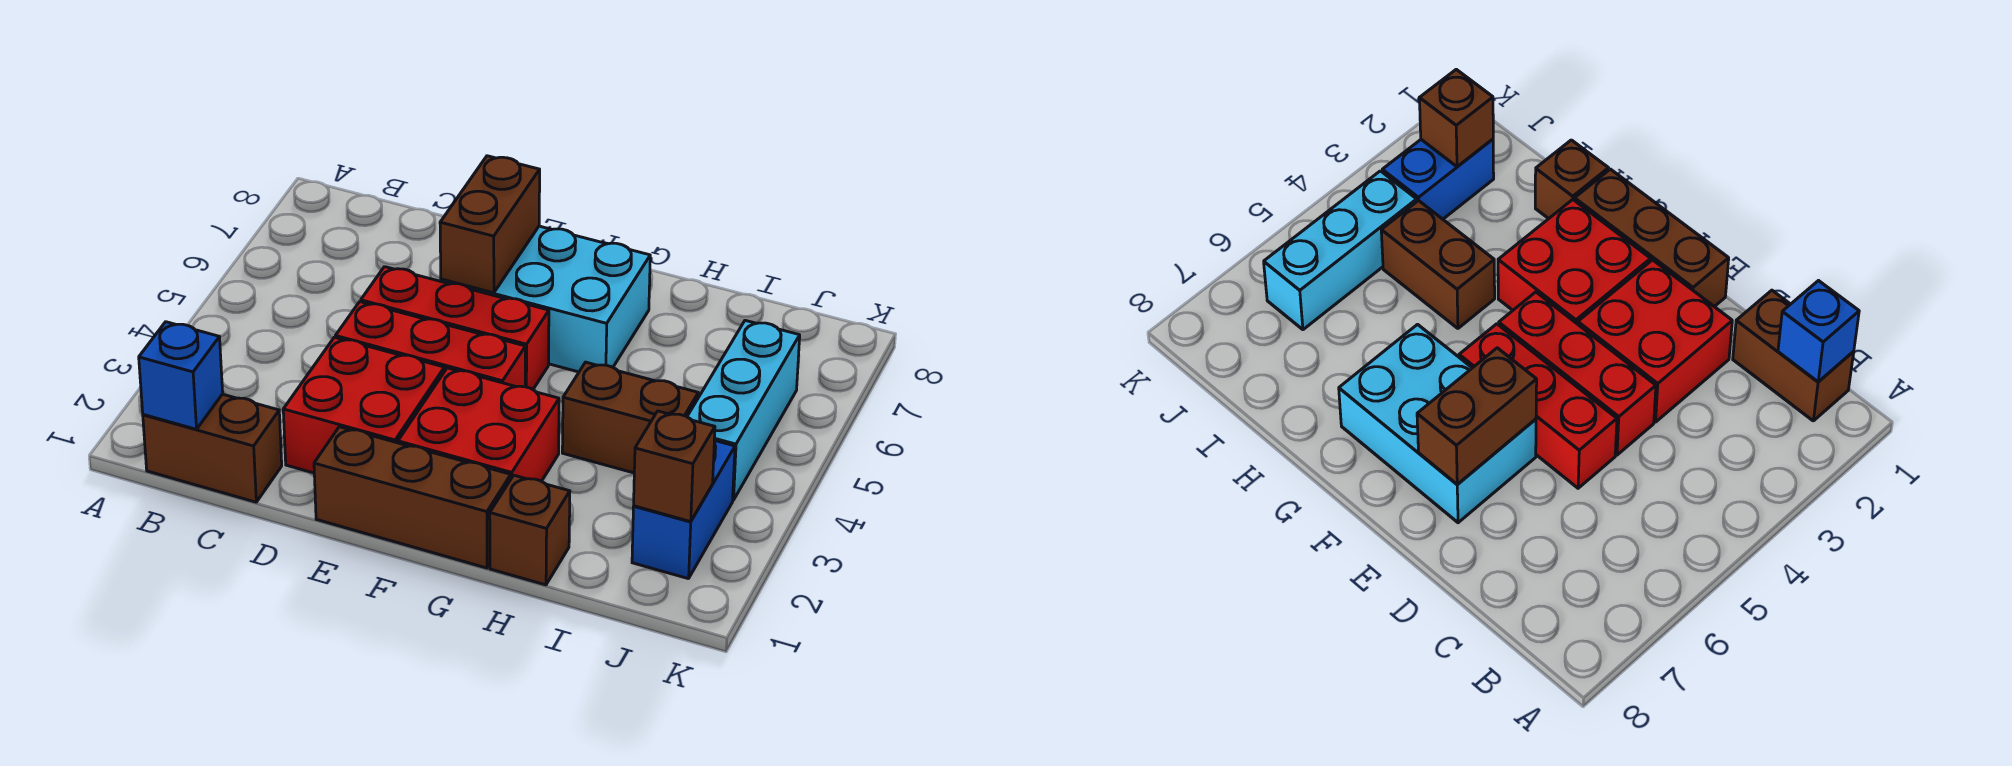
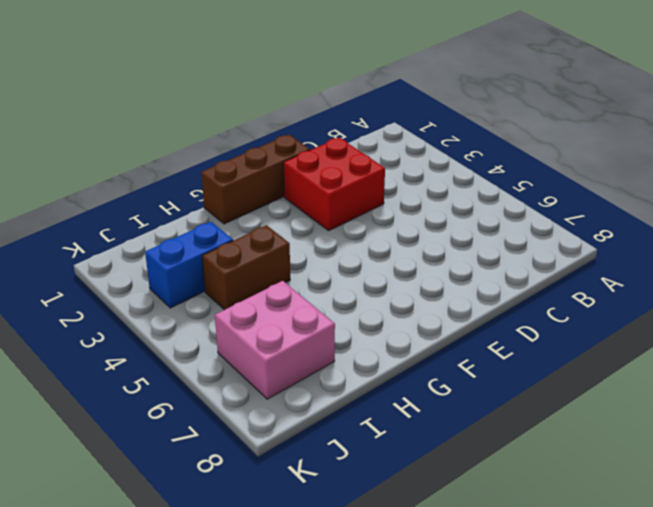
blue brick I3:J3 level 1 -> blue brick J2:J3 level 1
pink brick I6:J7 level 1 -> cyan brick J4:J6 level 1
none -> brown brick B1:C1 level 1
none -> red brick D4:F4 level 1
none -> red brick D5:F5 level 1

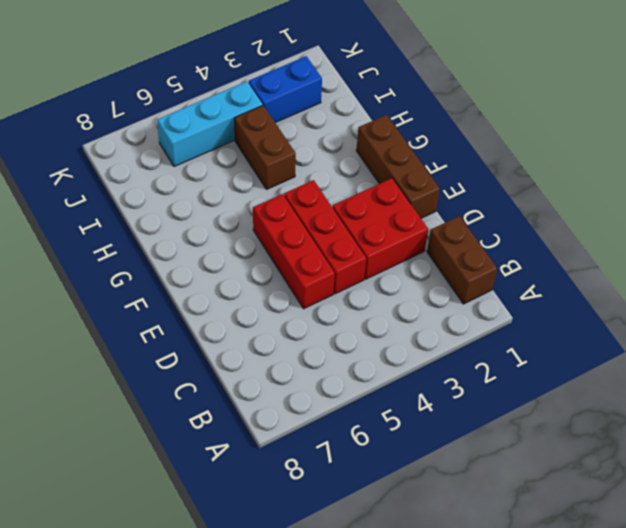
none -> cyan brick E6:G7 level 1
none -> red brick F2:G3 level 1
none -> brown brick H1 level 1

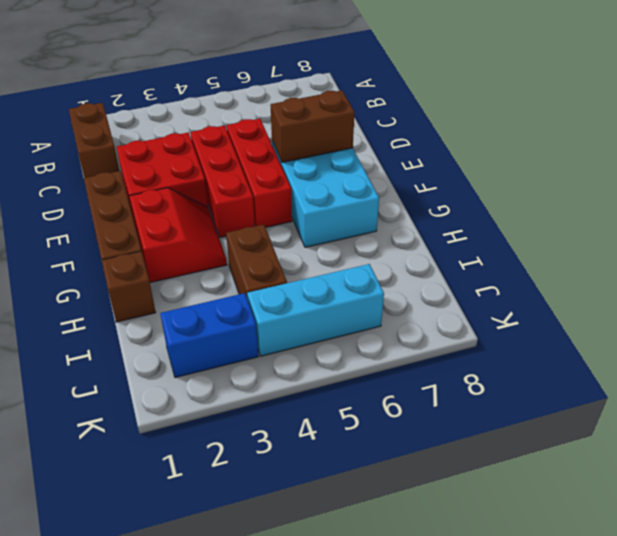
red slope F2:G3 level 1 top 2 -> red brick F2:G3 level 1
none -> blue brick B1 level 2
none -> brown brick J2 level 2

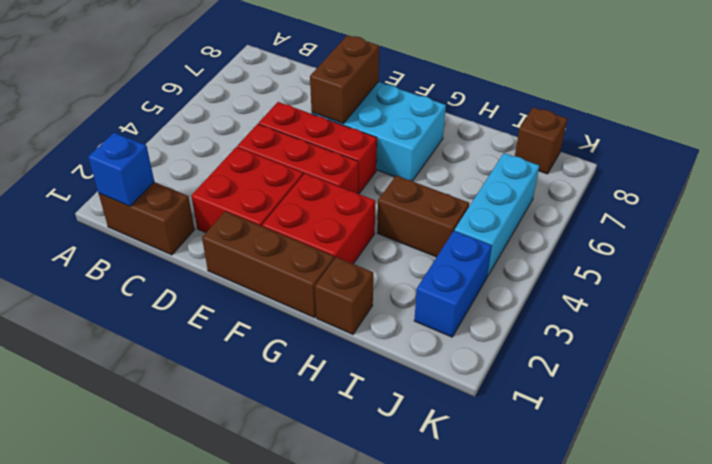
brown brick J8 level 1 -> brown brick J2 level 2

